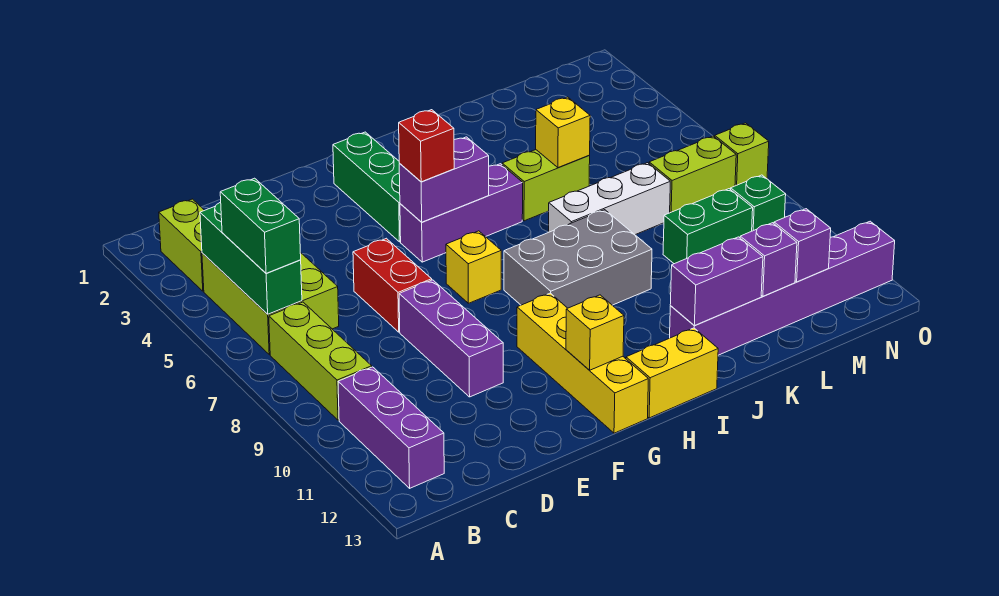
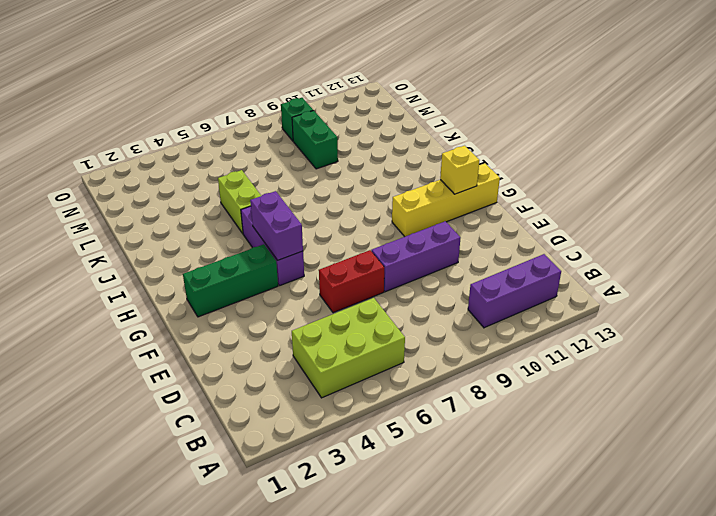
none -> lime brick B2:B3 level 1
none -> lime brick B7:B9 level 1
none -> yellow brick G7 level 1

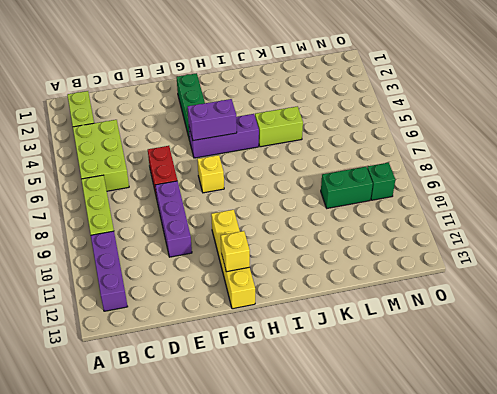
none -> grey brick H8:J9 level 1
none -> yellow brick H13:I13 level 1
none -> white brick J7:L7 level 1

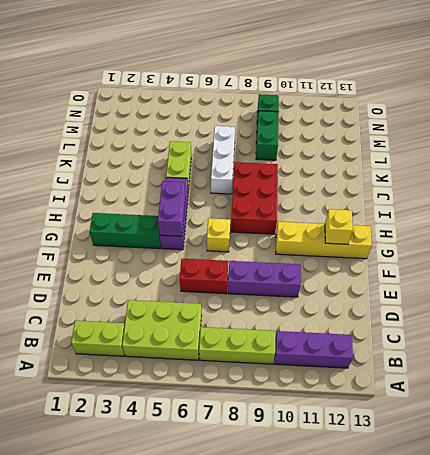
red brick H8:J9 level 1 -> grey brick H8:J9 level 1
none -> yellow brick H13:I13 level 1
none -> purple brick J12:O12 level 1
none -> lime brick M7:N7 level 1

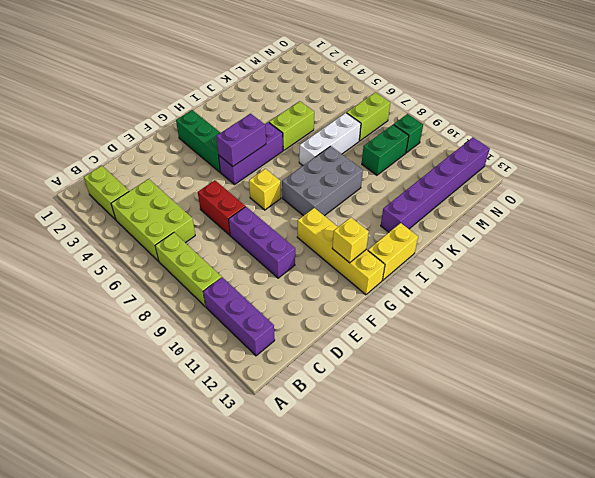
none -> lime brick O7 level 1
none -> green brick B4:B6 level 2
none -> purple brick J12:K12 level 2

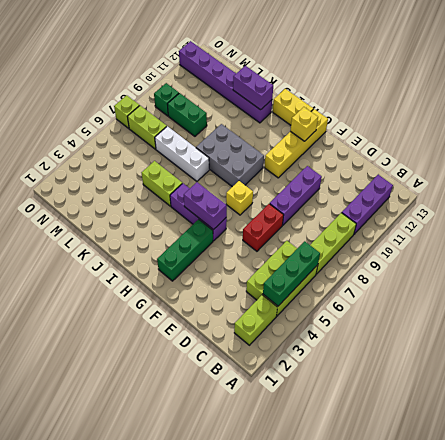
none -> yellow brick K5 level 2
none -> purple brick L12 level 2
none -> purple brick M12 level 2

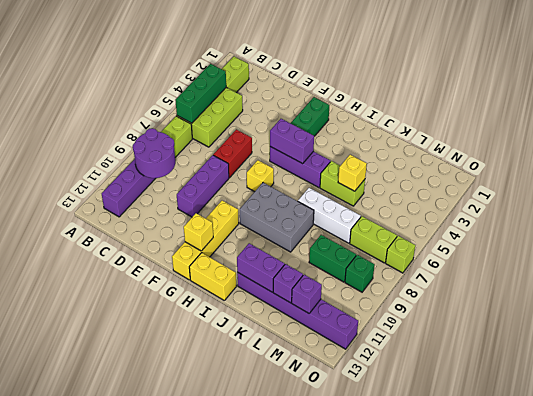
purple round brick B9:C10 level 2 -> none
none -> green brick B5:B6 level 3
none -> red brick G5 level 3

